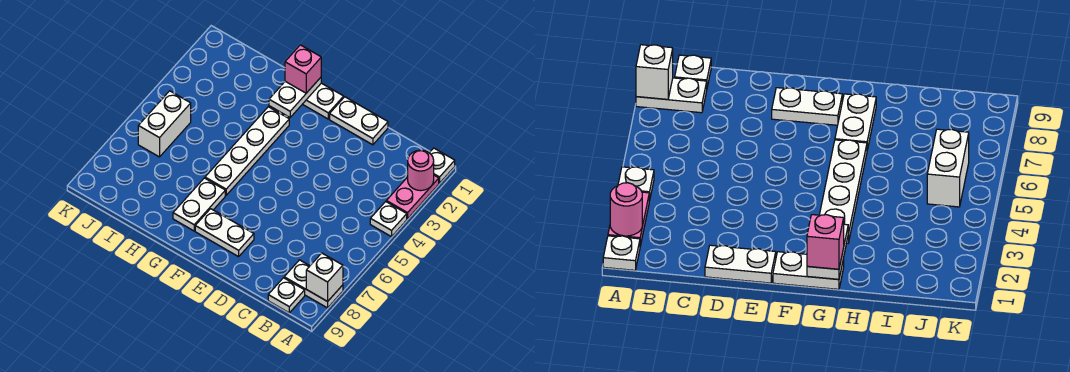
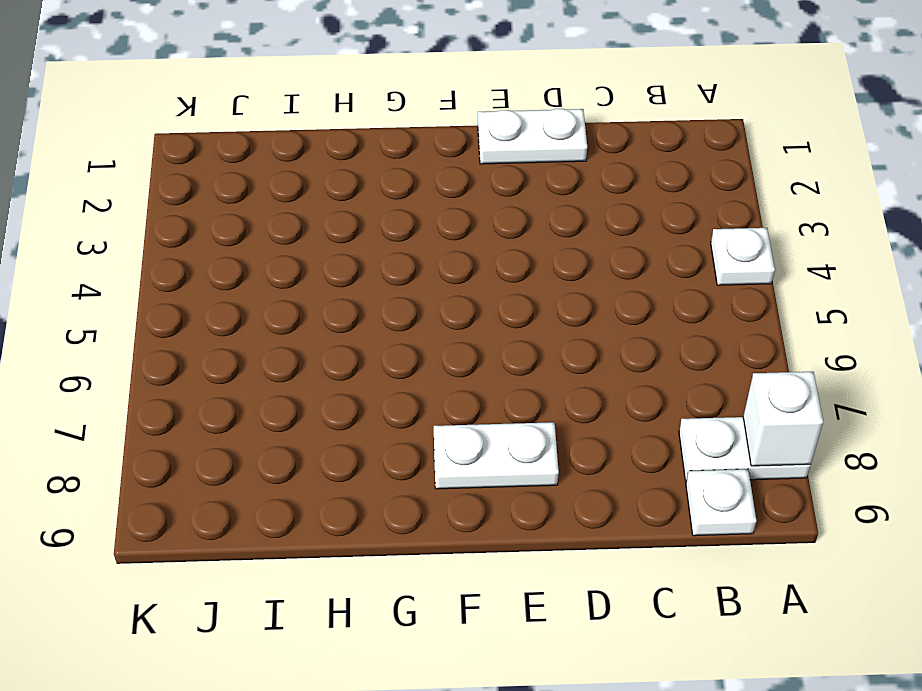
none -> white plate A1 level 1
none -> pink plate A2:A3 level 1
none -> white plate F1:G1 level 1

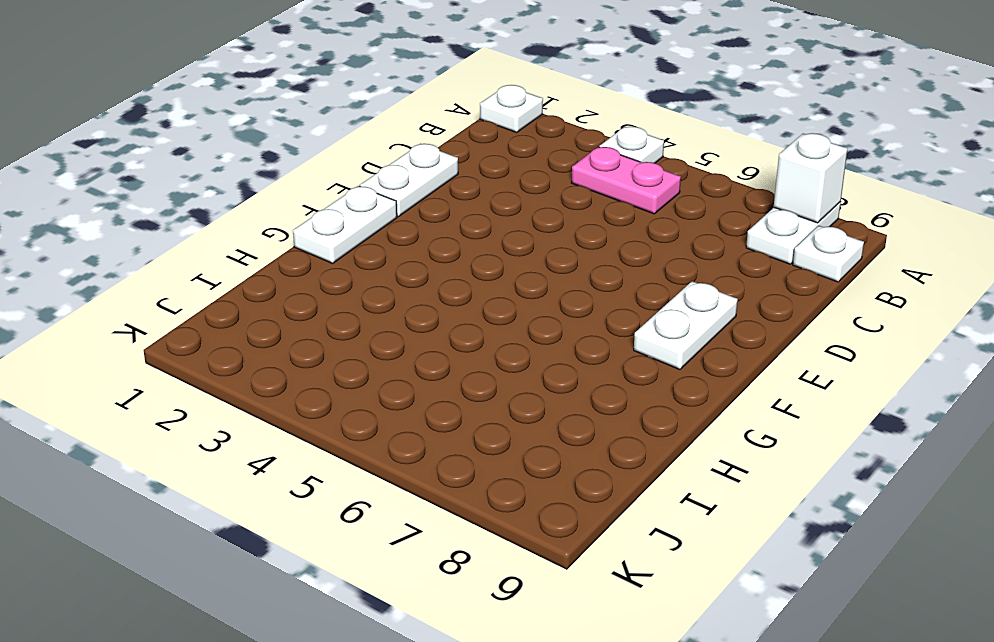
pink plate B4:B5 level 1 -> pink plate A2:A3 level 1
none -> white plate G3:G6 level 1
none -> white plate G7:G8 level 1
none -> white brick J5:J6 level 1

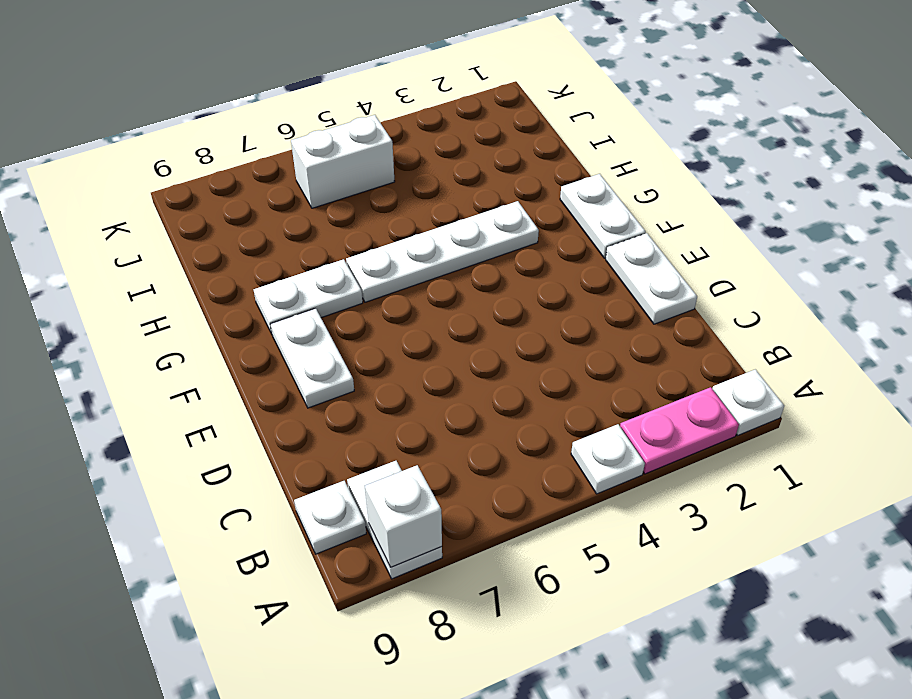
none -> pink round brick A2 level 2
none -> white plate G1:G2 level 2
none -> pink brick G1 level 3

